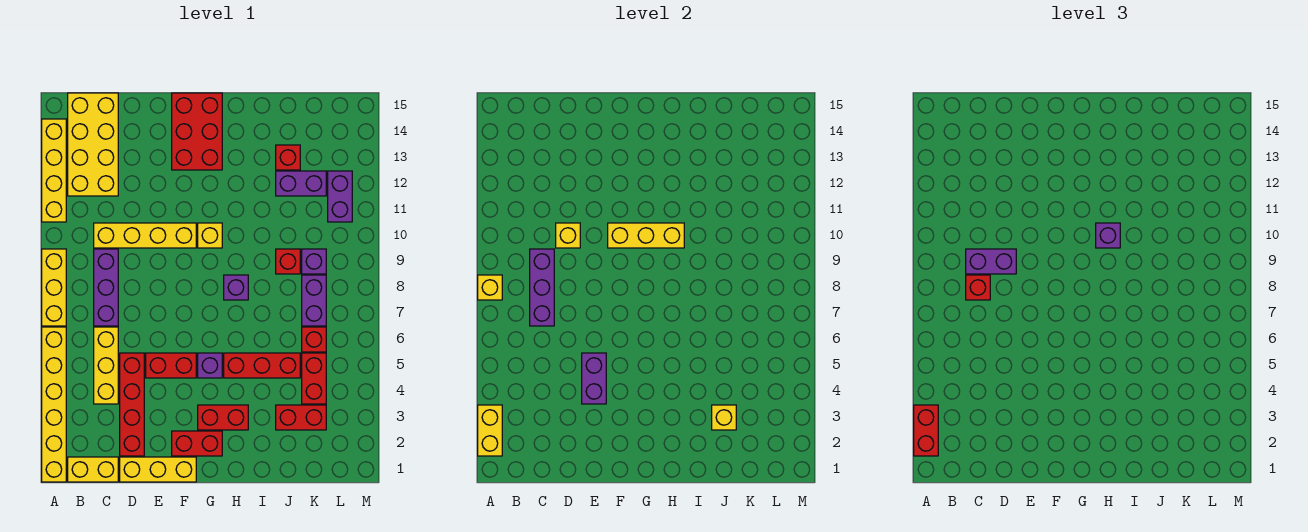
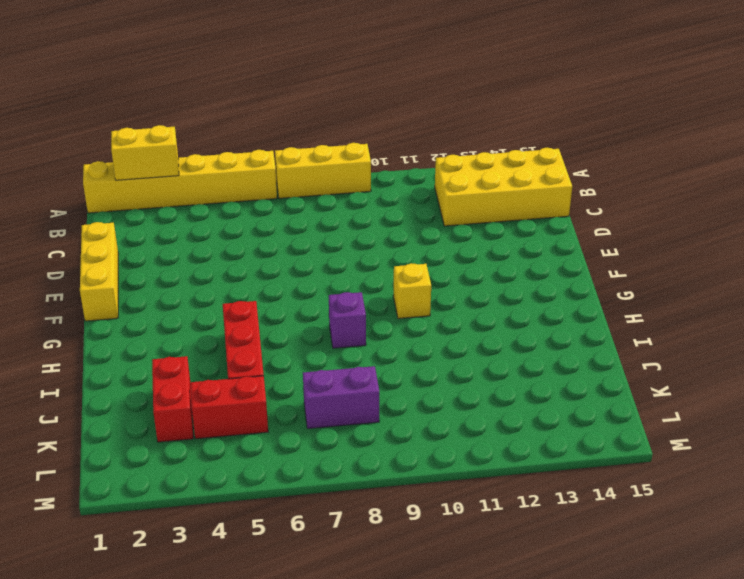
none -> yellow brick A11:A14 level 1
none -> yellow brick B1:C1 level 1
none -> yellow brick C4:C6 level 1
none -> purple brick C7:C9 level 1

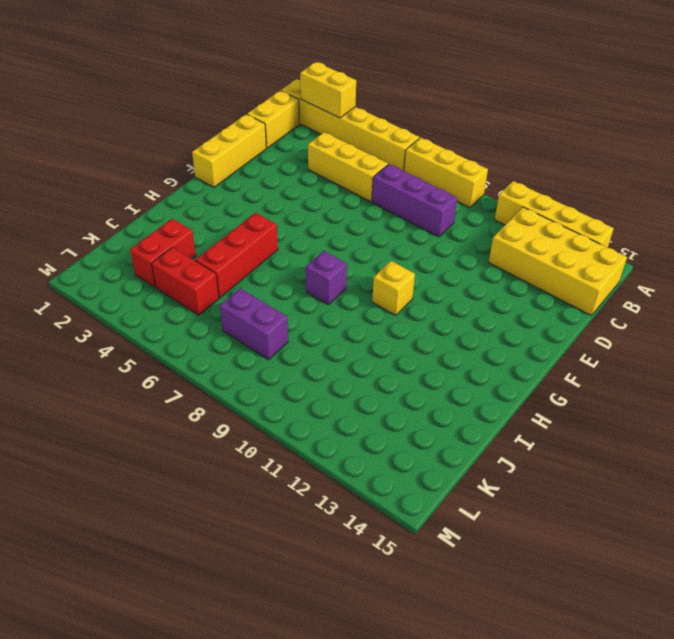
none -> yellow brick C10:F10 level 1
none -> red brick D2:D5 level 1
none -> red brick E5:F5 level 1
none -> red brick F2:G2 level 1

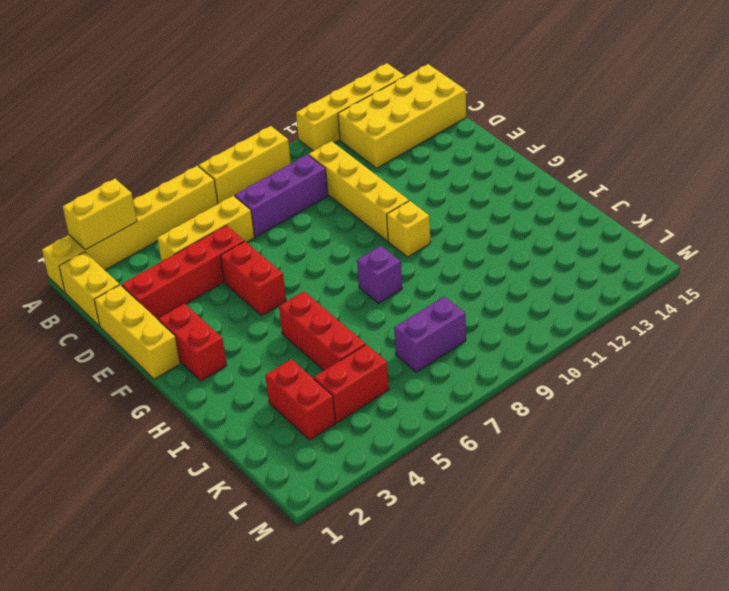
none -> red brick F13:G15 level 1
none -> red brick G3:H3 level 1
none -> purple brick G5 level 1
none -> red brick J9 level 1

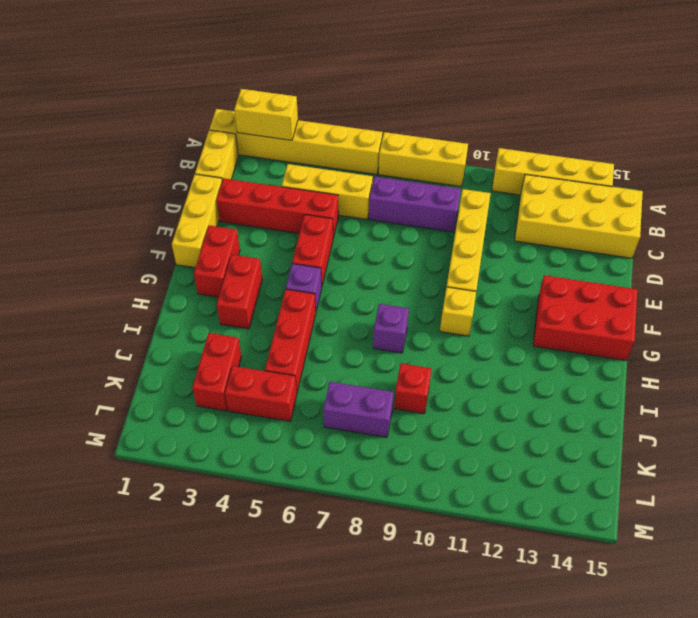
none -> purple brick J12:K12 level 1
none -> red brick J13 level 1
none -> red brick K6 level 1
none -> purple brick K9 level 1

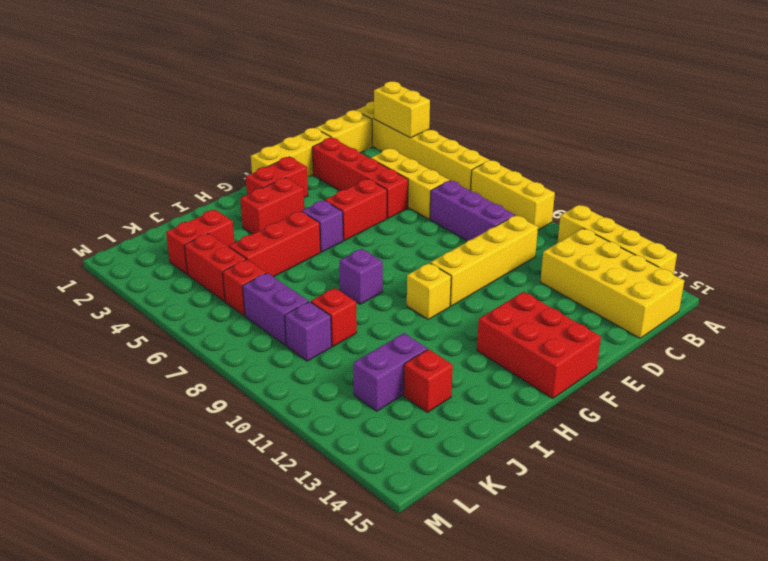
none -> purple brick L11:L12 level 1
none -> yellow brick A8 level 2
none -> purple brick C7:C9 level 2
none -> yellow brick D10 level 2

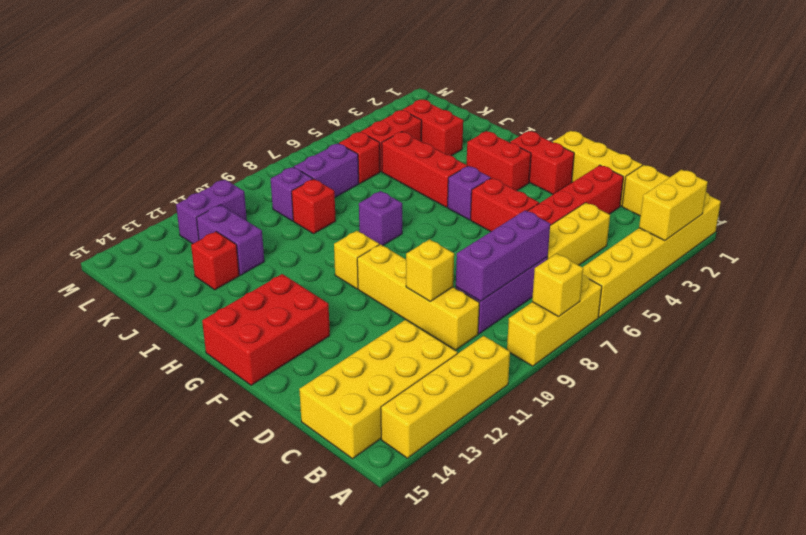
none -> purple brick E4:E5 level 2
none -> yellow brick F10:H10 level 2
none -> yellow brick J3 level 2
none -> red brick A2:A3 level 3

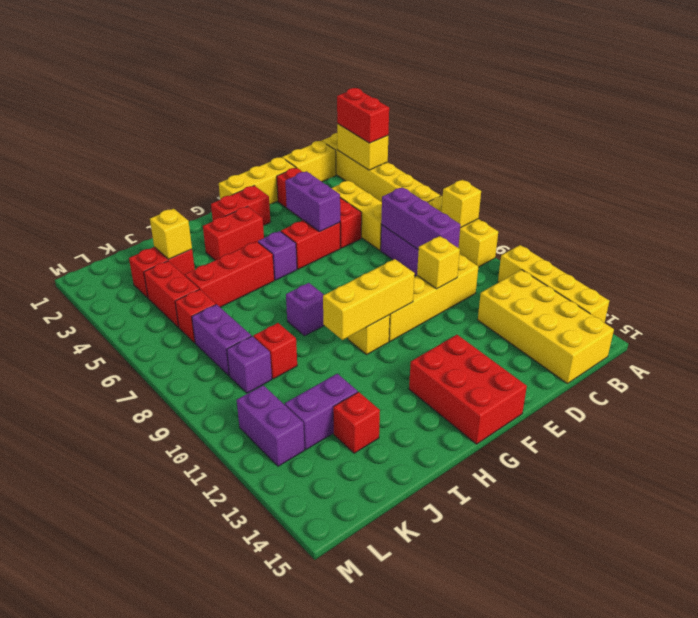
none -> red brick C8 level 3
none -> purple brick C9:D9 level 3
none -> purple brick H10 level 3

